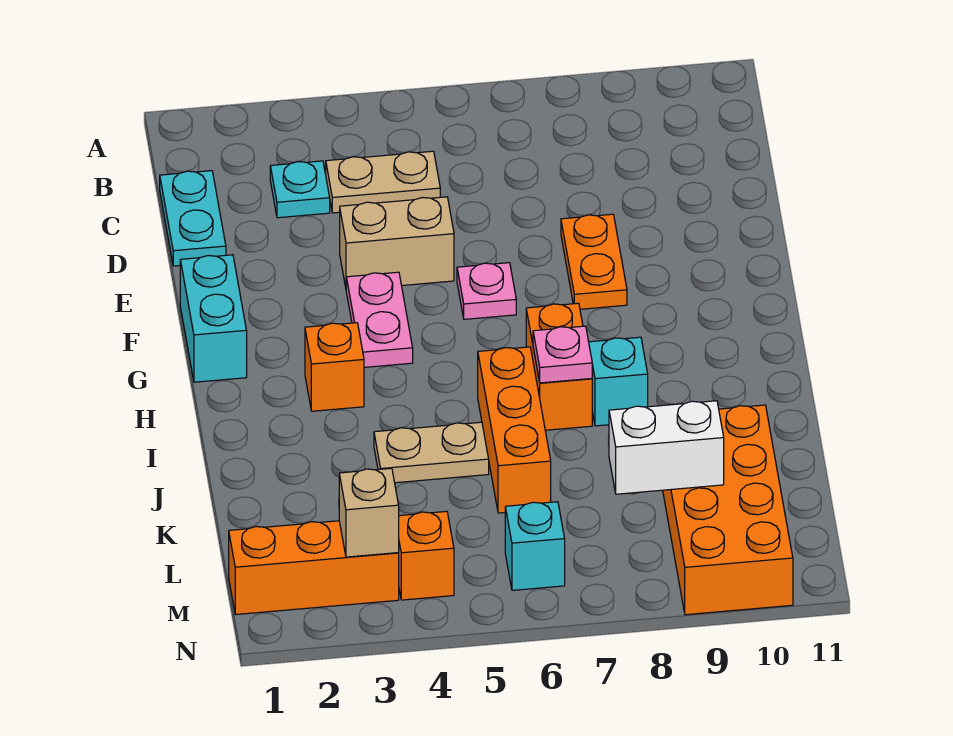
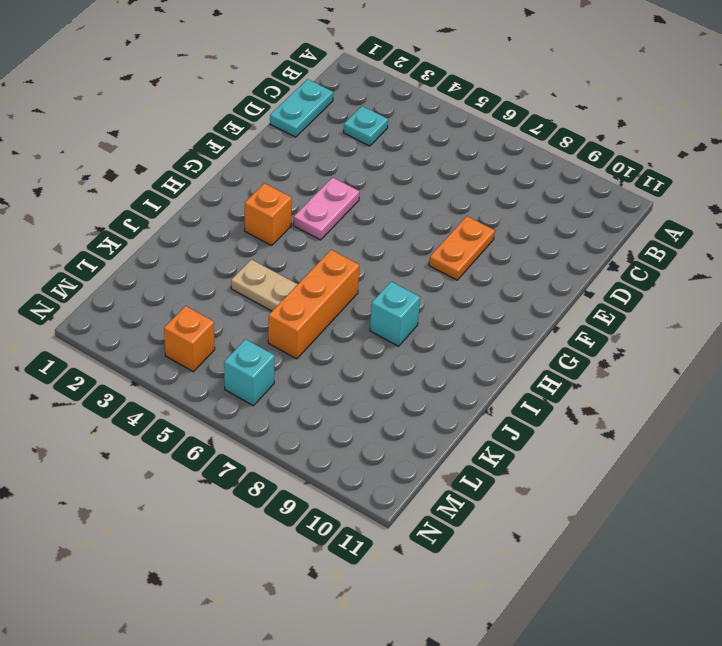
none -> tan plate C4:C5 level 1
none -> tan brick E4:E5 level 1
none -> cyan brick F1:G1 level 1

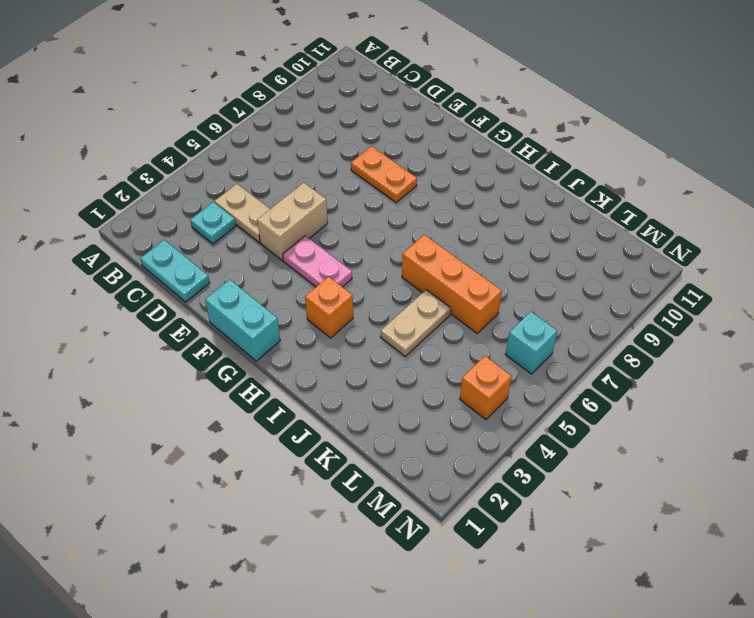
tan plate C4:D4 level 1 -> tan plate C4:C5 level 1
none -> pink plate F6 level 1
none -> orange brick H7:I7 level 1
none -> cyan brick I8 level 1

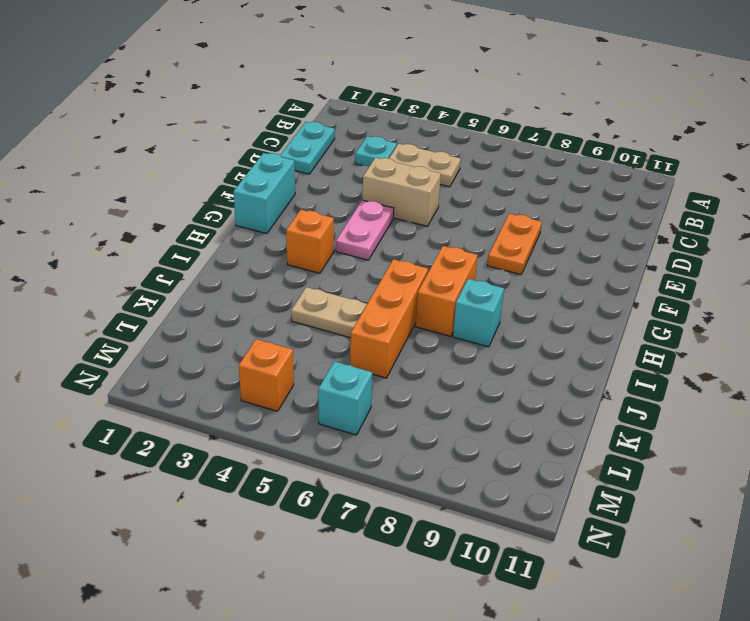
none -> pink plate F6 level 1
none -> orange brick K9:N10 level 1
none -> orange brick M1:M3 level 1

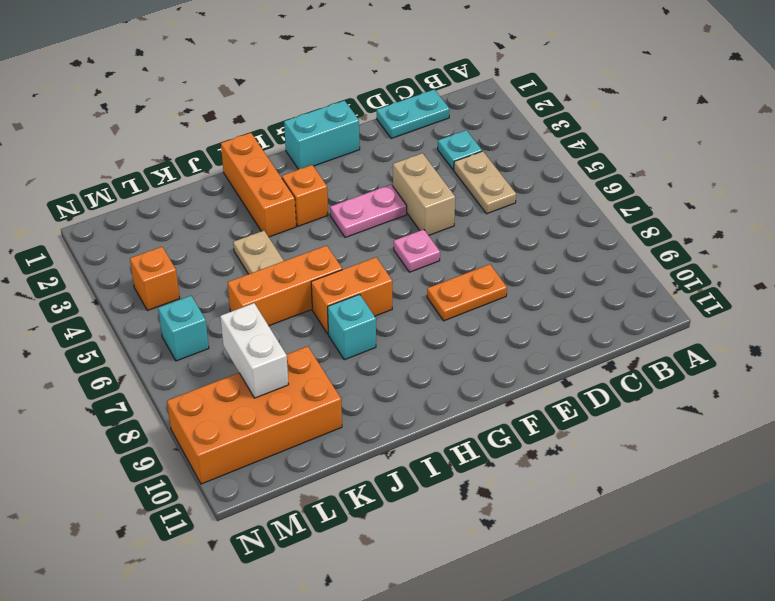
orange brick I1:I3 level 1 -> orange brick M1:M3 level 1
none -> pink plate I7 level 2
none -> tan brick M3 level 2

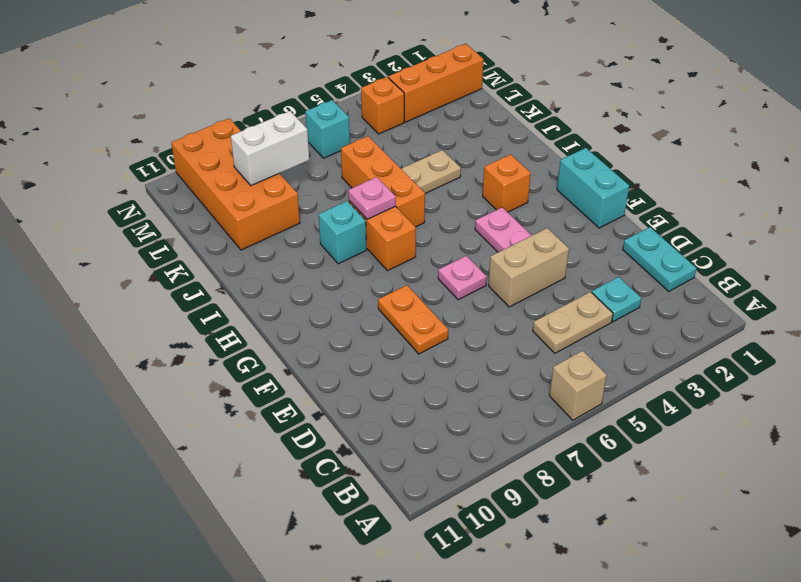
tan brick A6 level 1 -> tan brick M3 level 2

